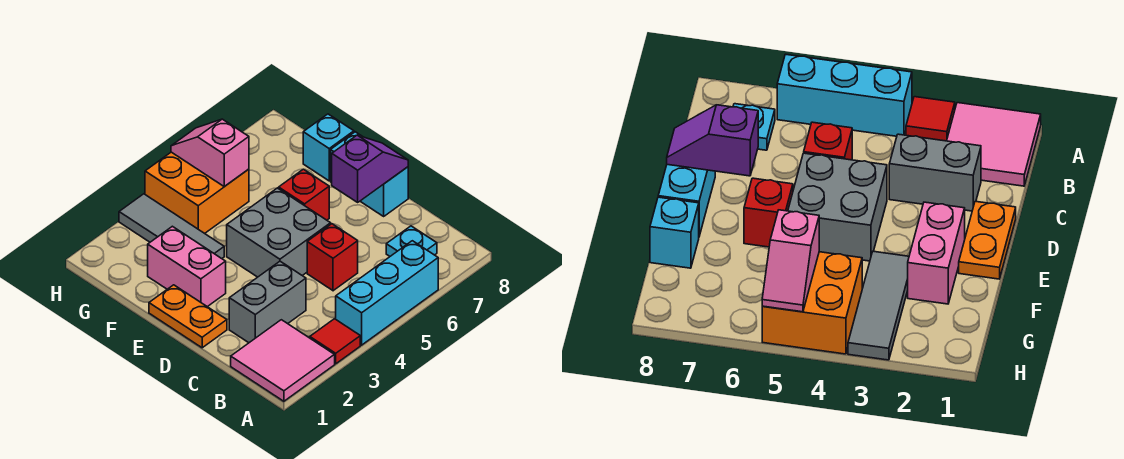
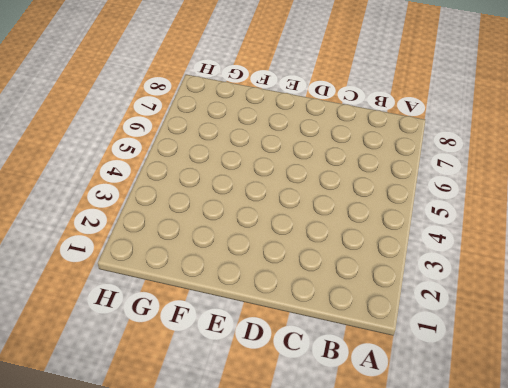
none -> pink tile A1:B2 level 1
none -> red tile A3 level 1
none -> cyan brick A4:A6 level 1

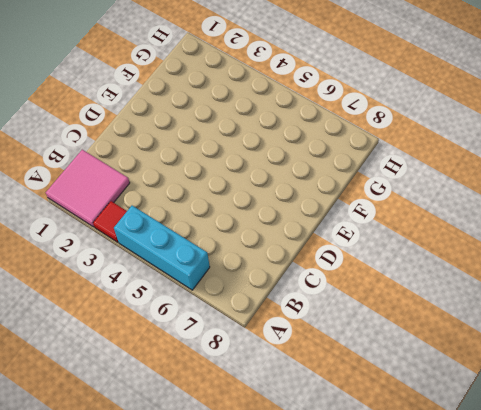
none -> cyan plate B7 level 1
none -> grey brick C2:C3 level 1
none -> red brick C5 level 1

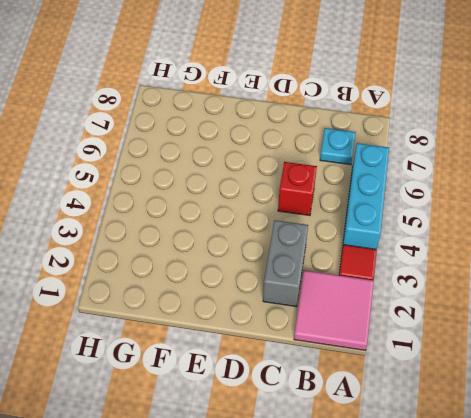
none -> orange plate D1:E1 level 1
none -> grey brick D4:E5 level 1
none -> cyan brick D8:E8 level 1

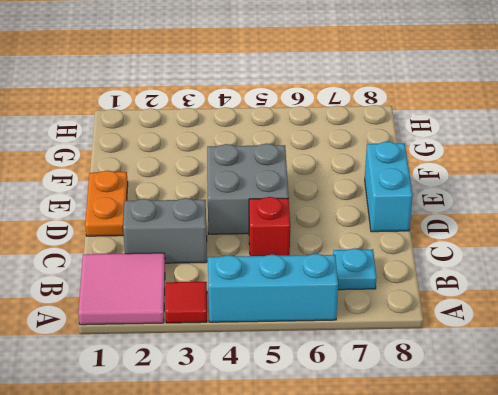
none -> pink brick E2:F2 level 1
none -> red brick E6 level 1
none -> grey tile F3:H3 level 1

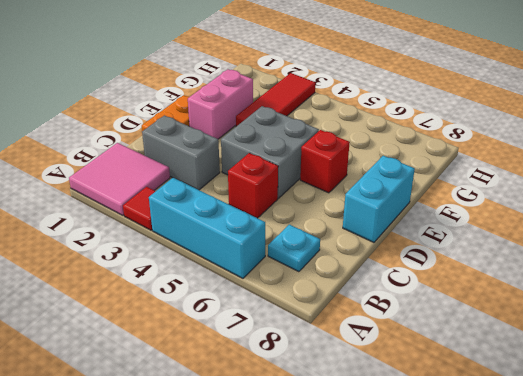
red tile F3:H3 level 1 -> grey tile F3:H3 level 1
none -> cyan brick F8 level 1
none -> orange brick G4:H5 level 1
none -> purple slope D7:D8 level 2 top 7

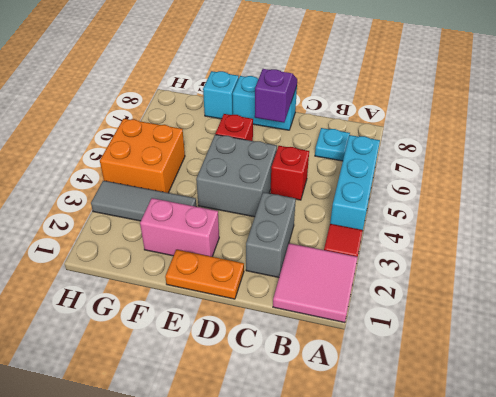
none -> pink slope G5:H5 level 2 top G

